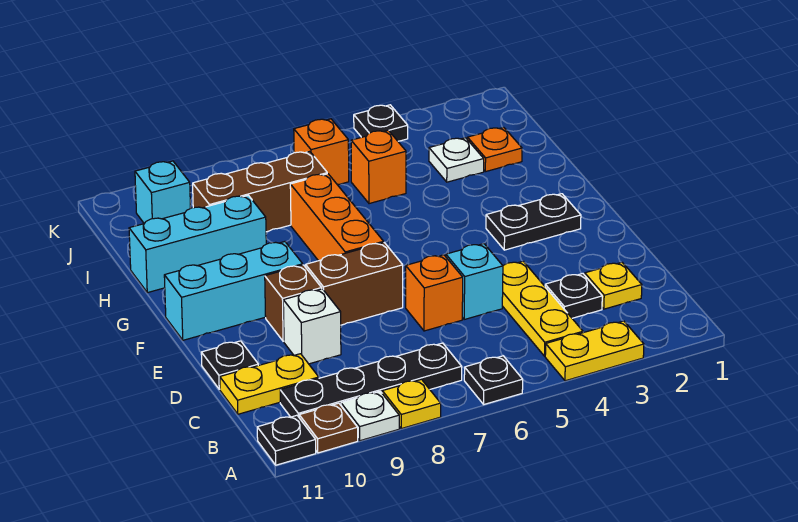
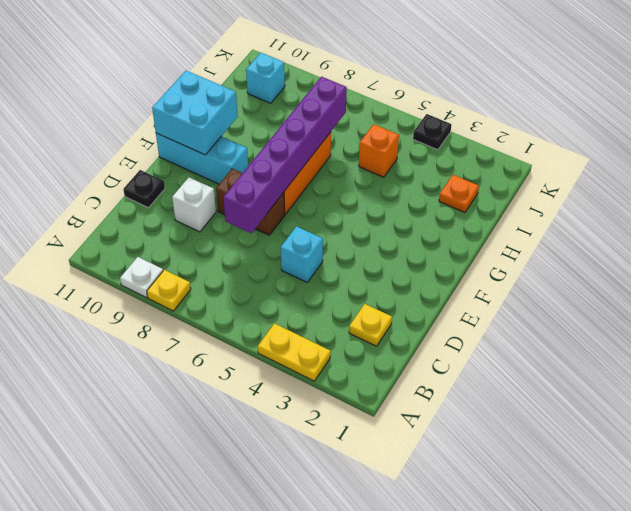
purple brick D7:I7 level 2 -> none
cyan brick F10:G11 level 2 -> none
none -> black plate A6 level 1
none -> brown plate A10 level 1
none -> black plate A11 level 1

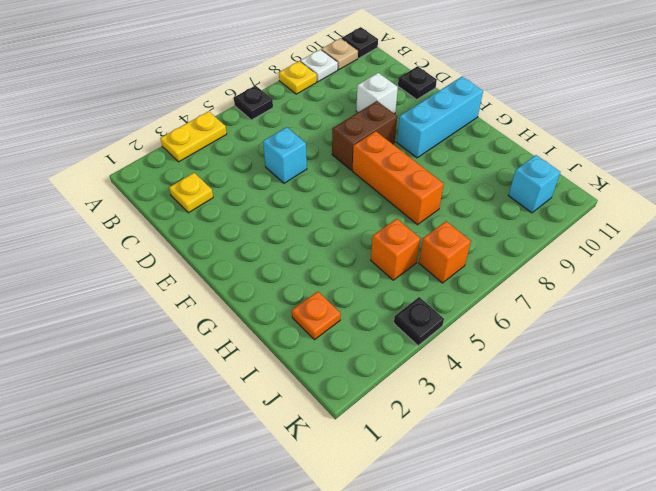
tan plate A10 level 1 -> brown plate A10 level 1
none -> yellow plate B4:D4 level 1
none -> black plate B7:B10 level 1
none -> black plate C3 level 1

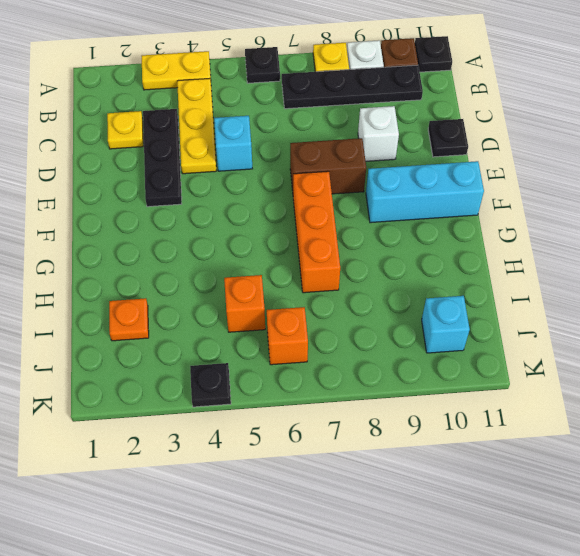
black plate C3:E3 level 1 -> black plate C3 level 1
none -> yellow plate C10:C11 level 1
none -> orange brick D6 level 1
none -> brown brick E9 level 1

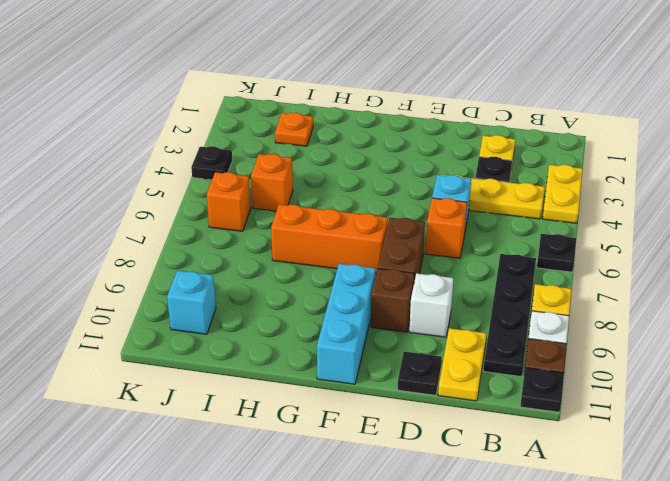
none -> black plate F2:F3 level 1
none -> cyan brick H9:H11 level 1
none -> white plate I3 level 1

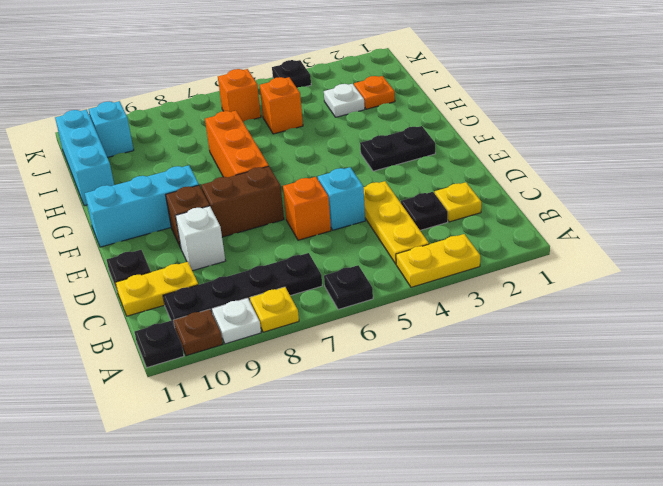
cyan brick H11:J11 level 1 -> cyan brick H9:H11 level 1
none -> brown brick I7:I9 level 1

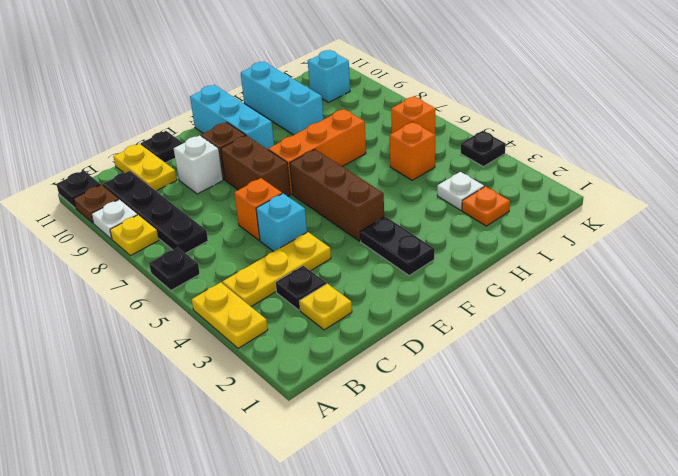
brown brick F4:F6 level 1 -> brown brick I7:I9 level 1

